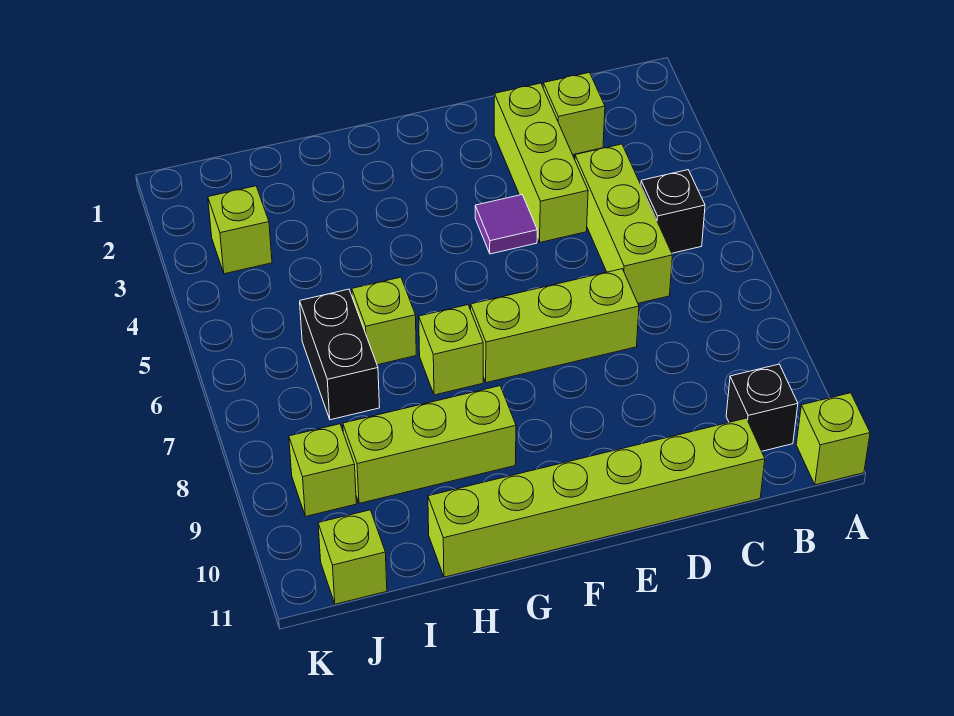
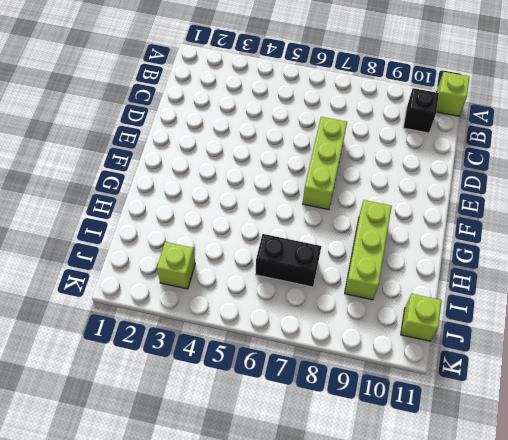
none -> black brick B5 level 1
none -> lime brick C2 level 1
none -> lime brick C4:C6 level 1

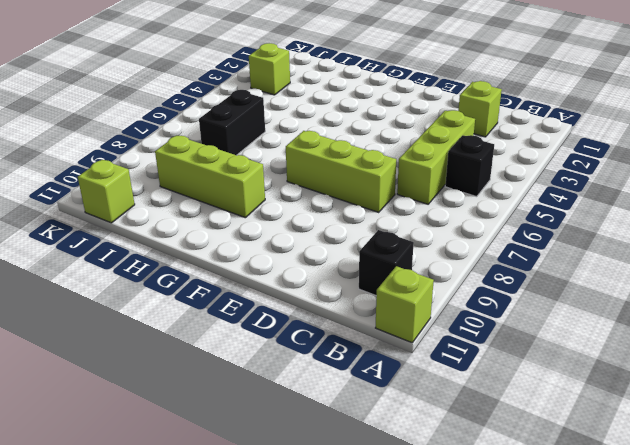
none -> lime brick C11:H11 level 1
none -> lime brick D2:D4 level 1
none -> purple tile E4 level 1

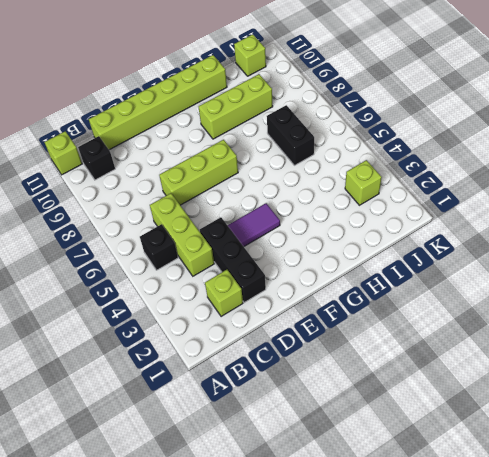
black brick D2:D4 level 1 -> lime brick D2:D4 level 1
purple tile E4:F4 level 1 -> purple tile E4 level 1
none -> lime brick G7 level 1
none -> lime brick H6 level 1
none -> lime brick J9 level 1

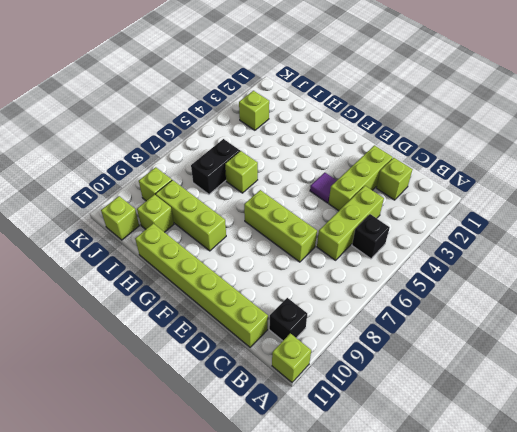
lime brick I10 level 1 -> lime brick G7 level 1

